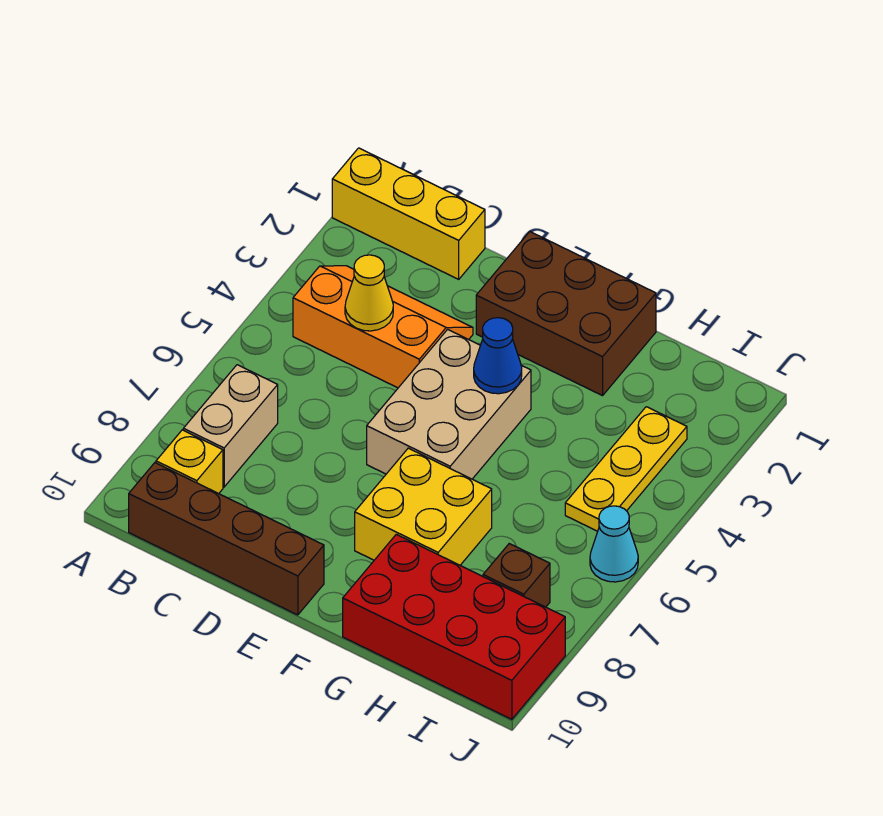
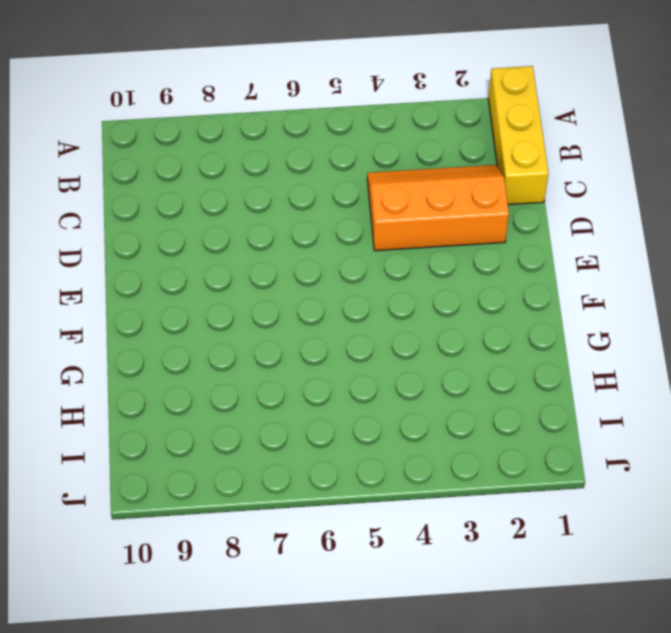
orange slope C2:D4 level 1 top D -> orange slope B3:D4 level 1 top 4
none -> tan brick B7:B8 level 1
none -> yellow brick B9 level 1
none -> brown brick B10:E10 level 1

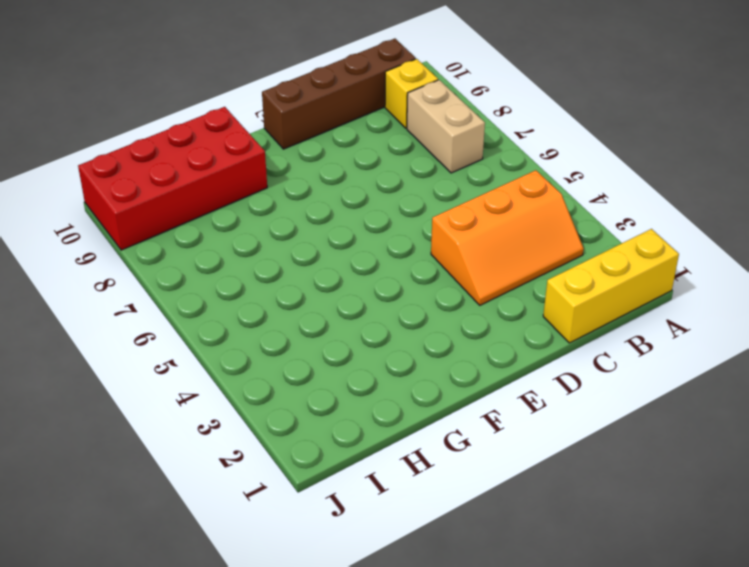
none -> brown brick E1:G2 level 1
none -> tan brick E4:F6 level 1
none -> yellow brick F7:G8 level 1

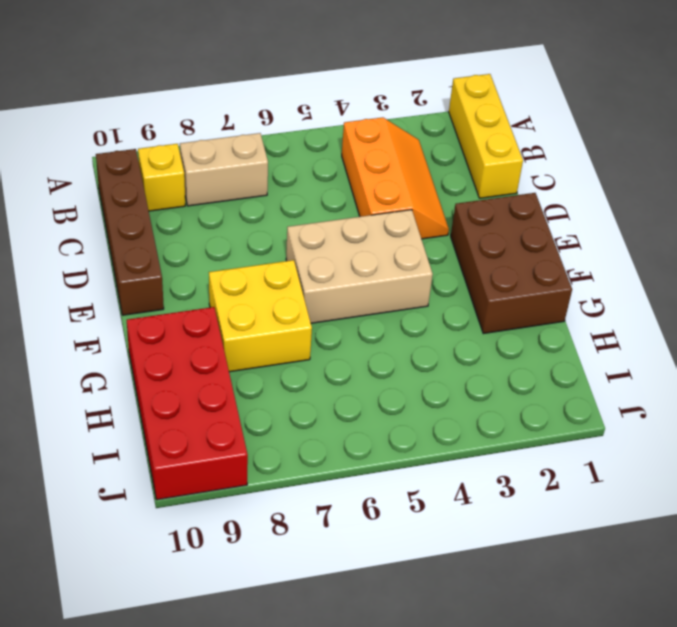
none -> yellow plate I3:I5 level 1
none -> brown brick I8 level 1
none -> cyan cone J6 level 1

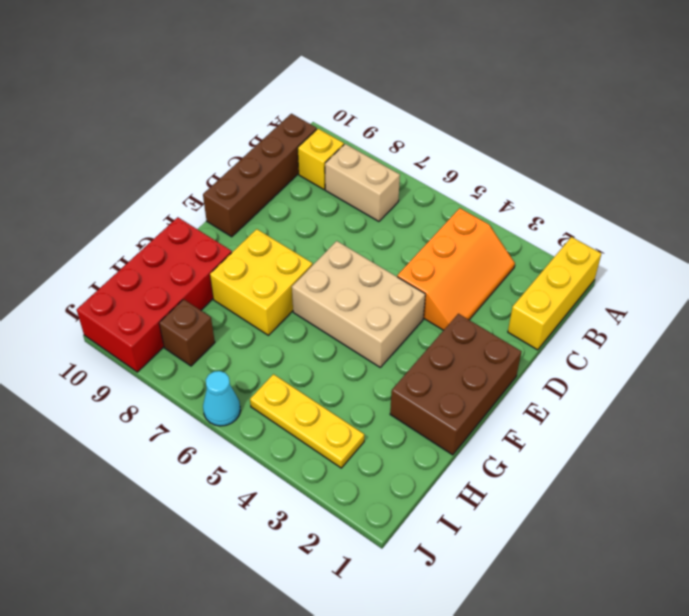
none -> yellow cone C4 level 2
none -> blue cone F4 level 2

